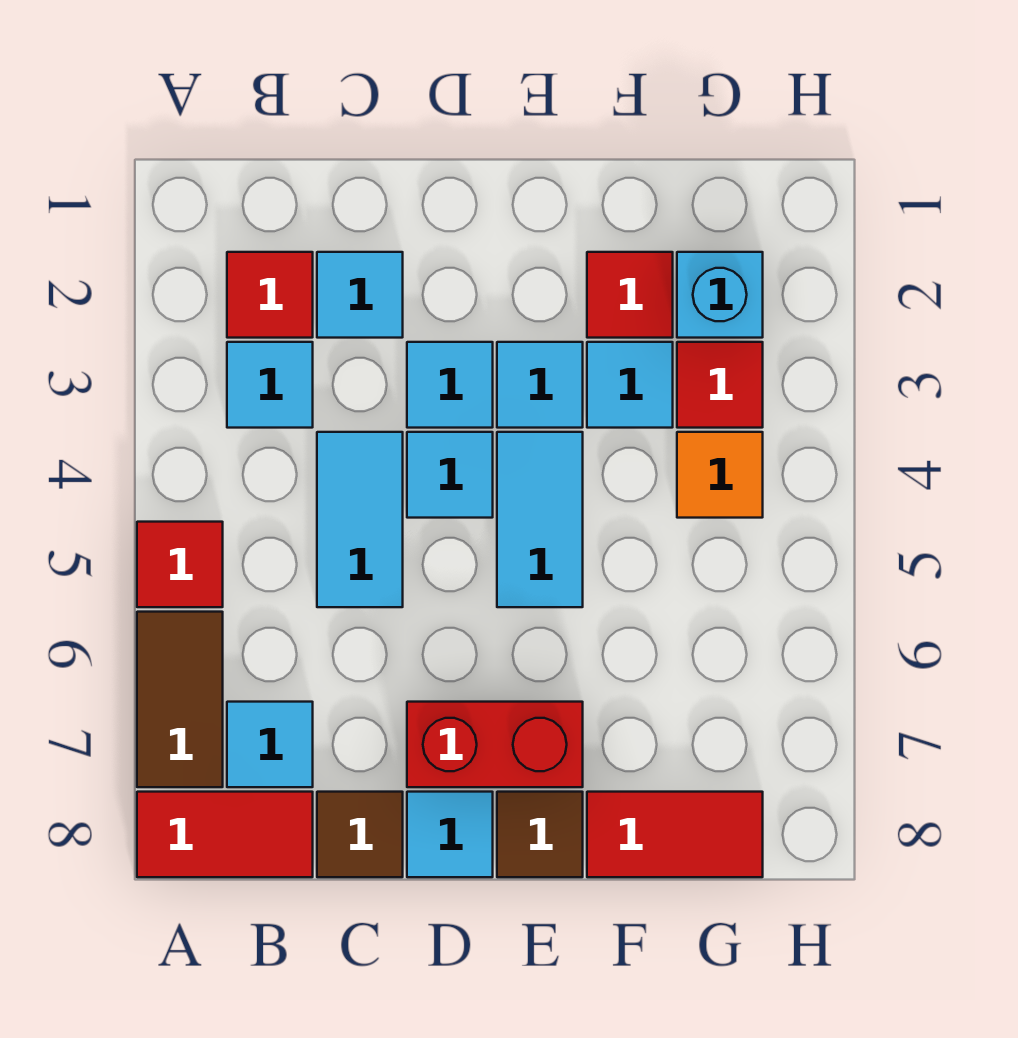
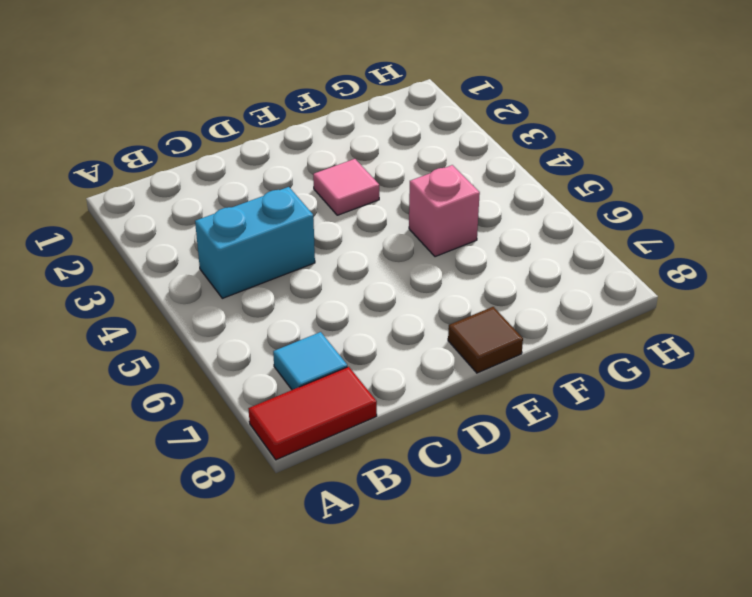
cyan brick B4:C4 level 1 -> cyan tile C4:C5 level 1
pink tile E3 level 1 -> cyan tile E3 level 1
pink brick F5 level 1 -> none
none -> red tile A5 level 1
none -> brown tile A6:A7 level 1
none -> red tile B2 level 1

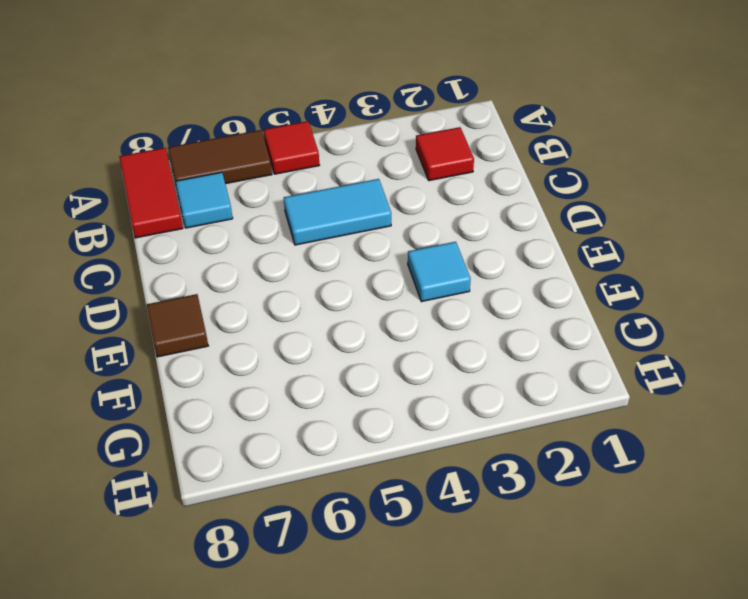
none -> cyan tile B3 level 1
none -> cyan tile C2 level 1
none -> brown tile C8 level 1

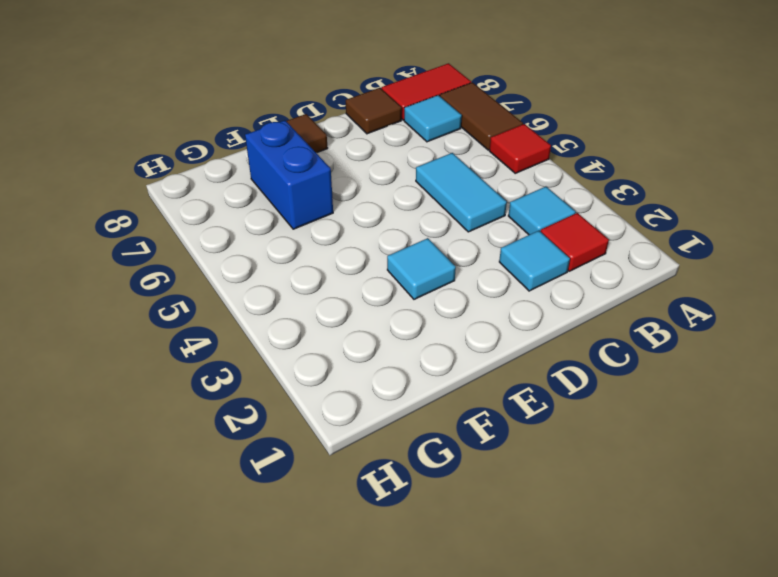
blue brick F6:F7 level 1 -> none
none -> cyan tile D3 level 1
none -> cyan tile D4 level 1
none -> red brick D7:E7 level 1

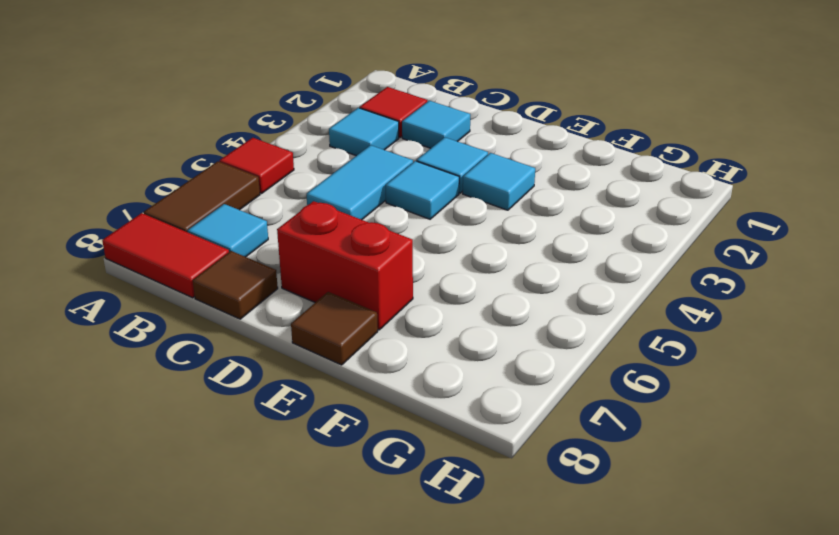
none -> cyan tile D8 level 1
none -> cyan tile E4:E5 level 1
none -> red tile F2 level 1

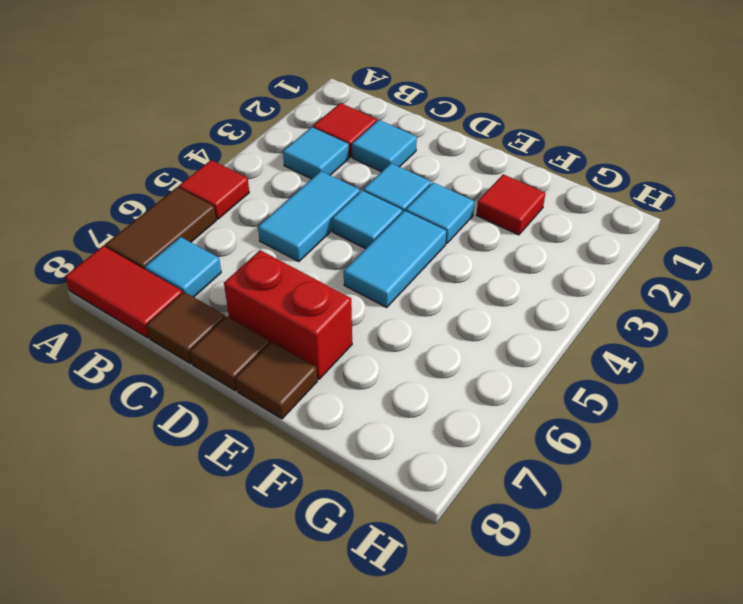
brown tile D8 level 1 -> cyan tile D8 level 1
none -> cyan tile F3 level 1
none -> red tile F8:G8 level 1
none -> cyan brick G2 level 1

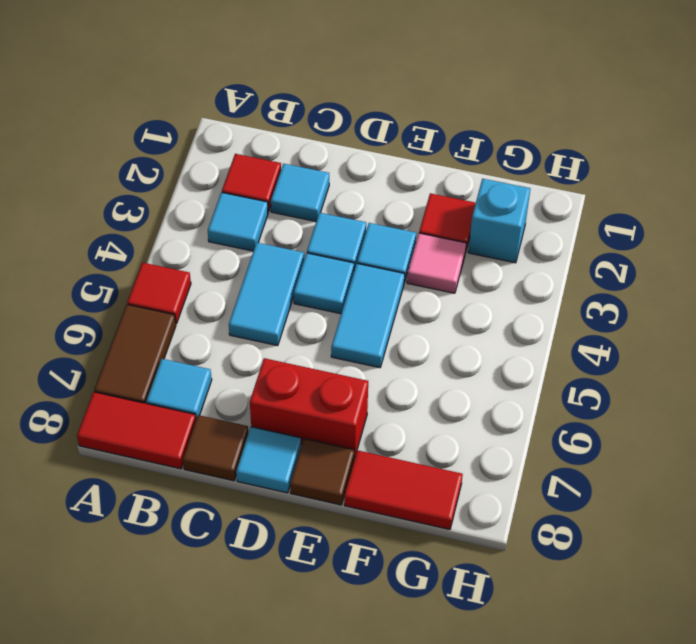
pink tile F3 level 1 -> cyan tile F3 level 1
none -> red tile G3 level 1
none -> orange tile G4 level 1

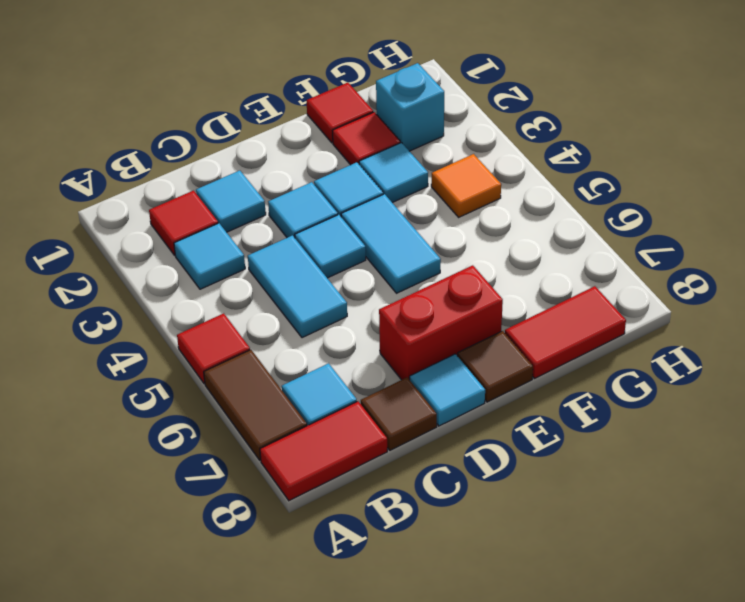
red tile F1 level 1 -> red tile G3 level 1

